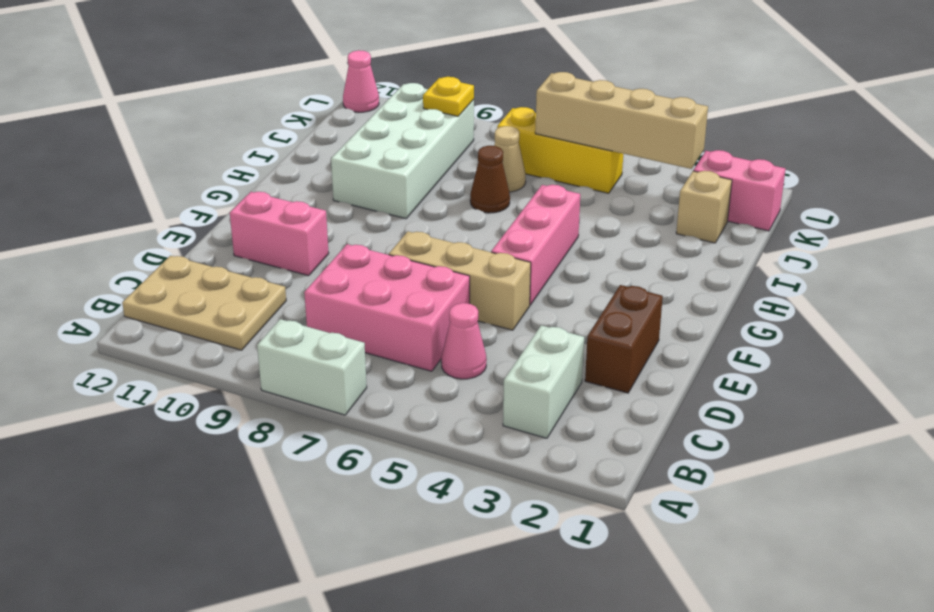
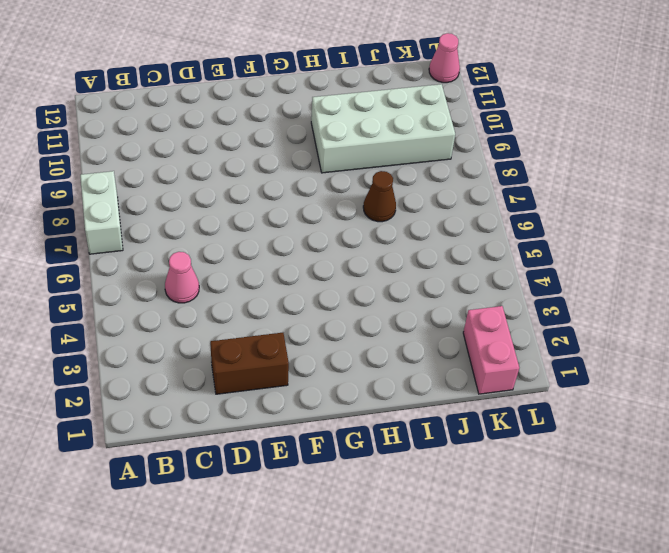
none -> white brick B3:C3 level 1
none -> tan plate B10:C12 level 1
none -> pink brick C6:D8 level 1

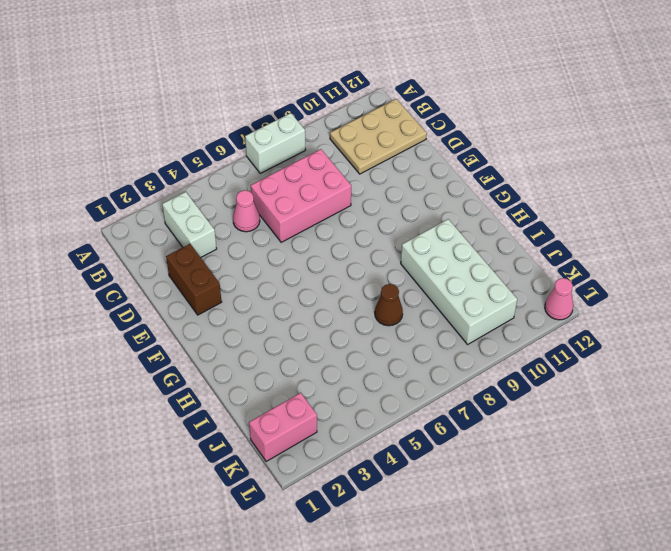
none -> tan brick E5:E7 level 1
none -> pink brick E10:E11 level 1
none -> pink brick F5:H5 level 1

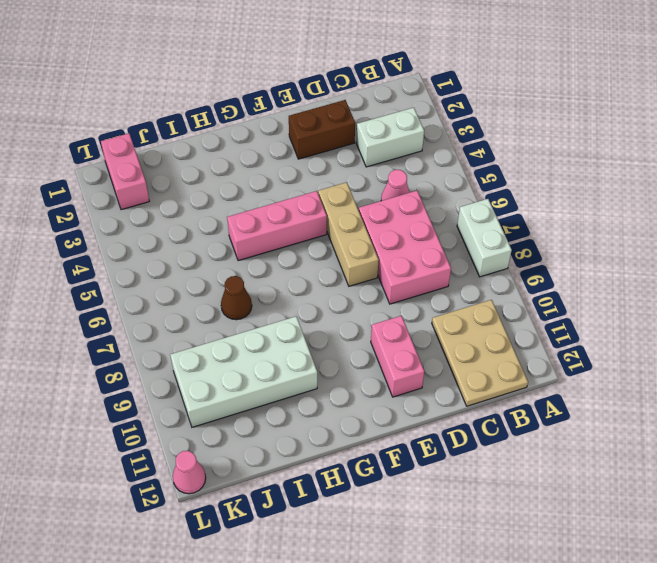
none -> tan brick J2 level 1
none -> tan cone J7 level 1
none -> yellow brick K5:K7 level 1

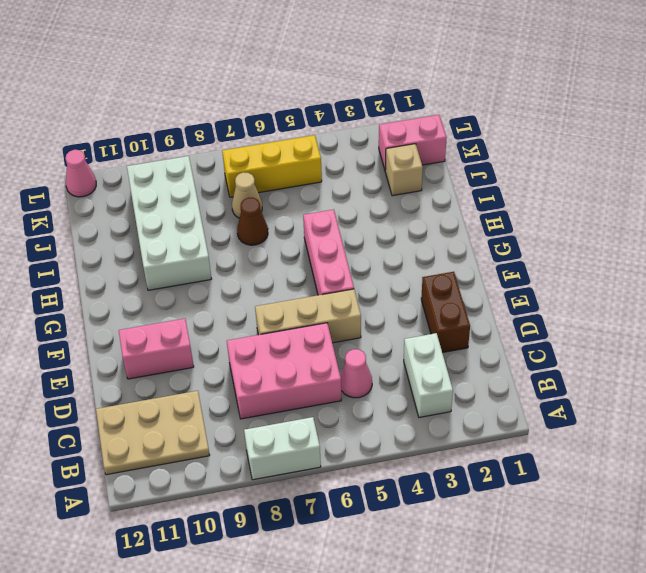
none -> tan brick K3:K6 level 2
none -> yellow plate K9 level 2

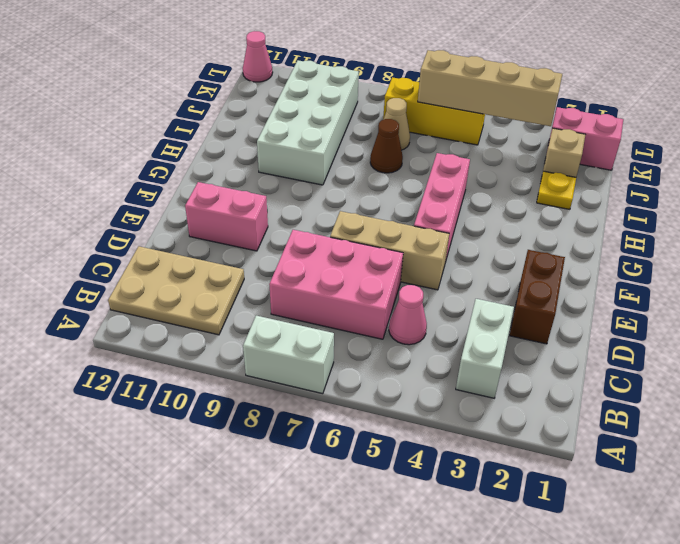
yellow plate I2 level 1 -> yellow plate K9 level 2

